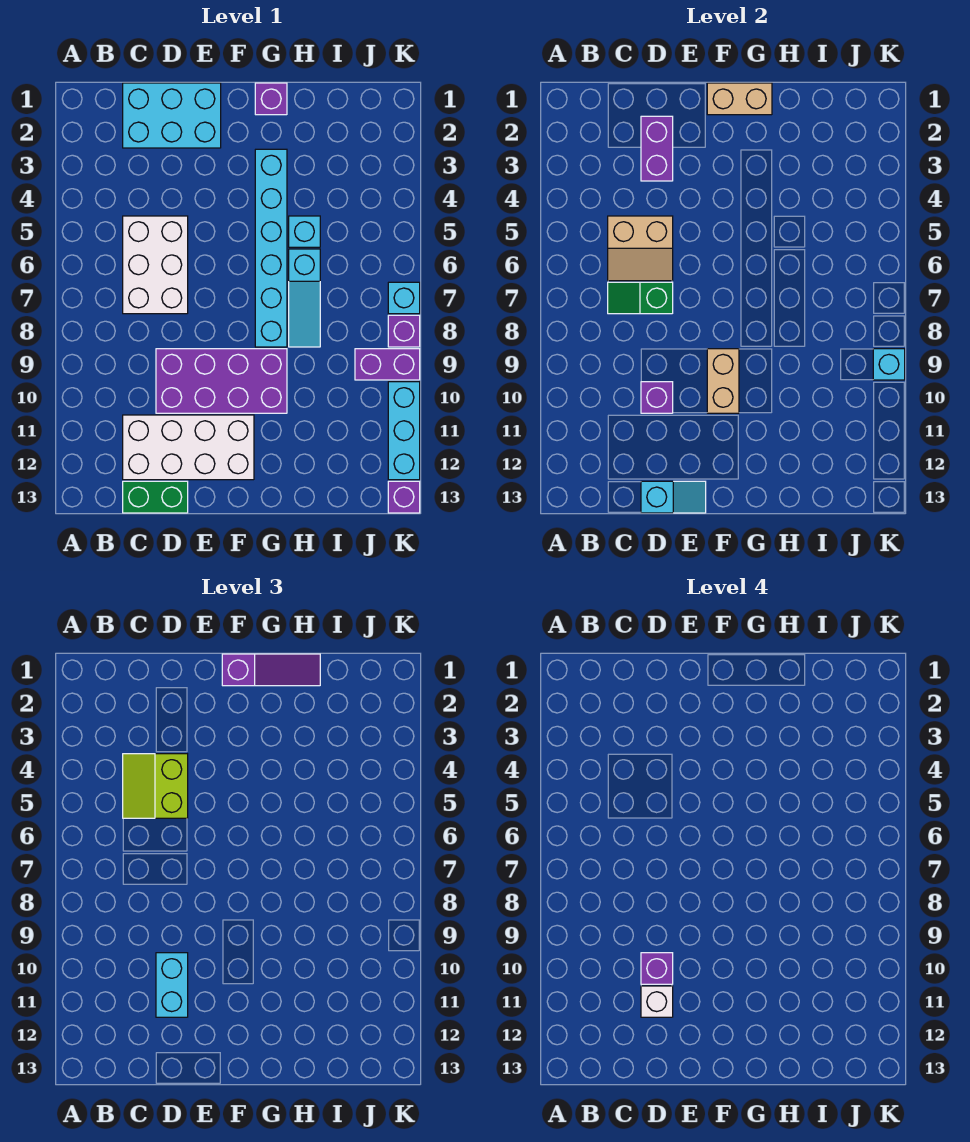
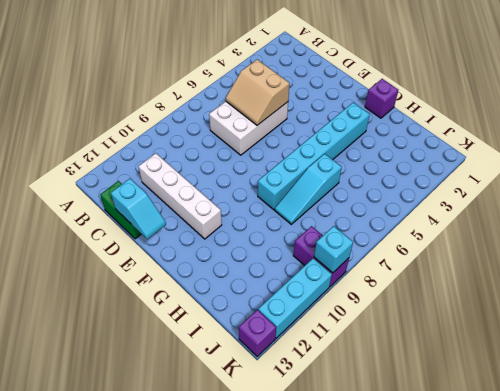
white brick C11:F11 level 1 -> white brick C11:F12 level 1
none -> cyan brick C1:E2 level 1
none -> purple brick D9:G10 level 1
none -> cyan brick H5 level 1

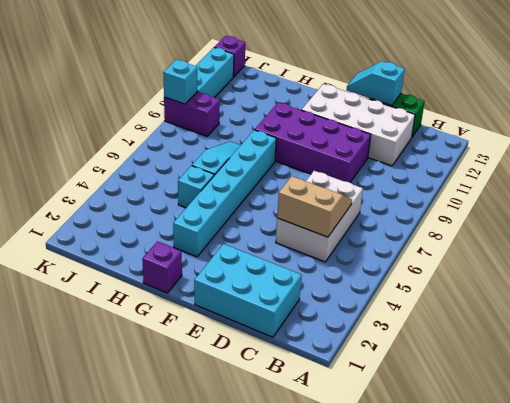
none -> cyan brick K7 level 1
none -> purple brick K8 level 1
none -> green slope C7:D7 level 2 top D

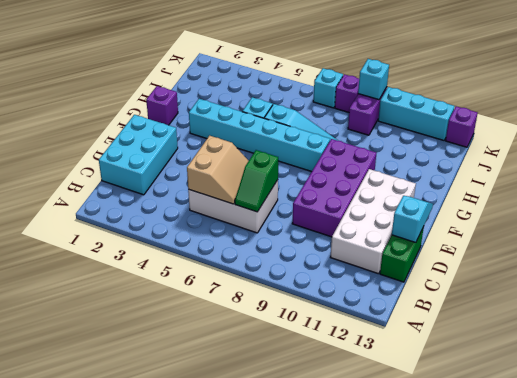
none -> purple brick D2:D3 level 2
none -> purple brick D10 level 2
none -> tan brick F1:G1 level 2

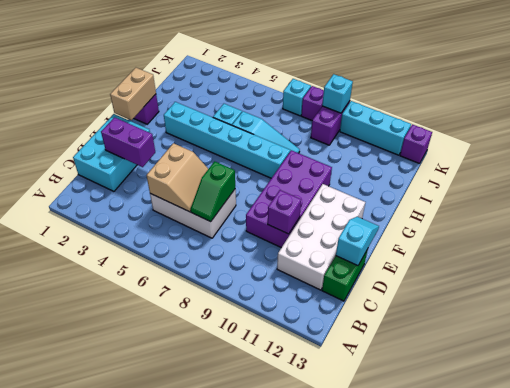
none -> tan brick F9:F10 level 2
none -> lime slope C4:D5 level 3 top D
none -> cyan brick D10:D11 level 3

